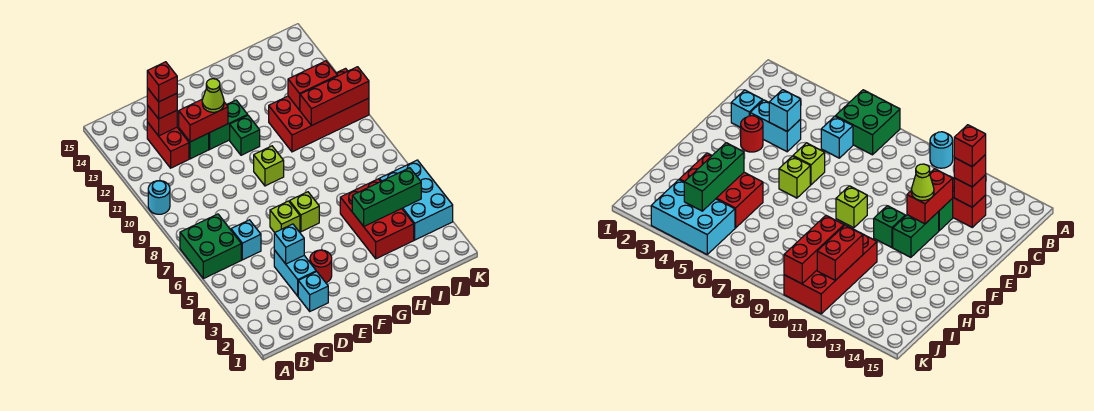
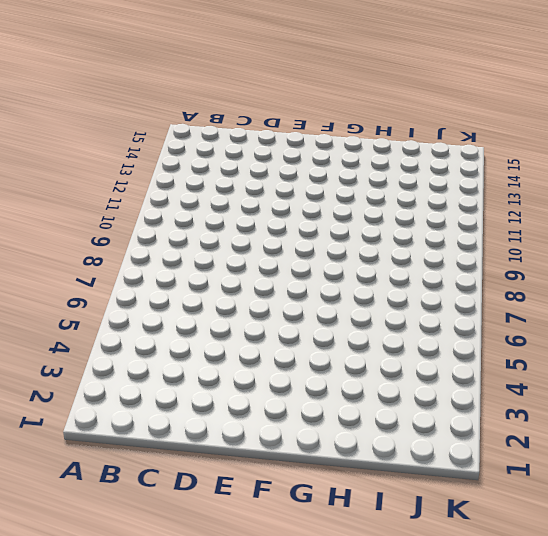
none -> green brick A6:B7 level 1
none -> cyan round brick A10 level 1
none -> cyan brick C6 level 1

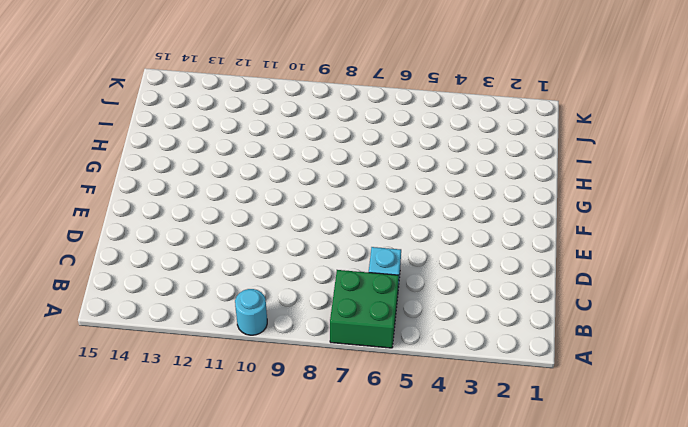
none -> red brick C12:C13 level 1
none -> cyan brick D2 level 1
none -> cyan brick D3:D4 level 1

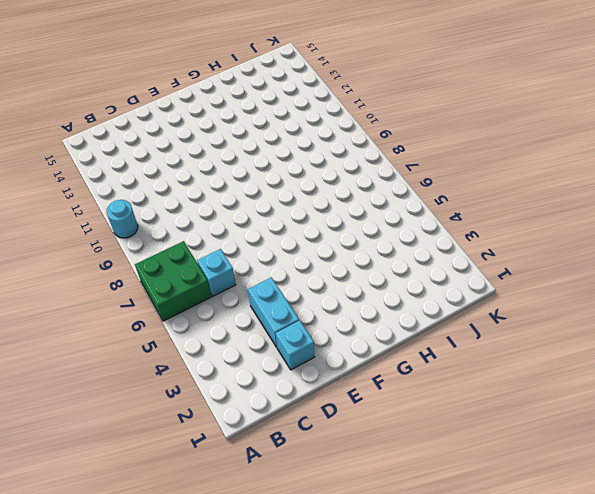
none -> red brick C12:C13 level 1
none -> green brick D12 level 1
none -> red round brick E3 level 1

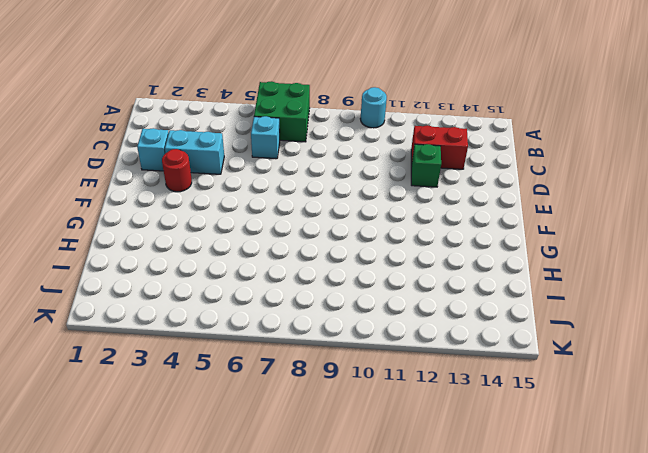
none -> lime brick E6 level 1
none -> green brick E12:F12 level 1
none -> lime brick F6 level 1

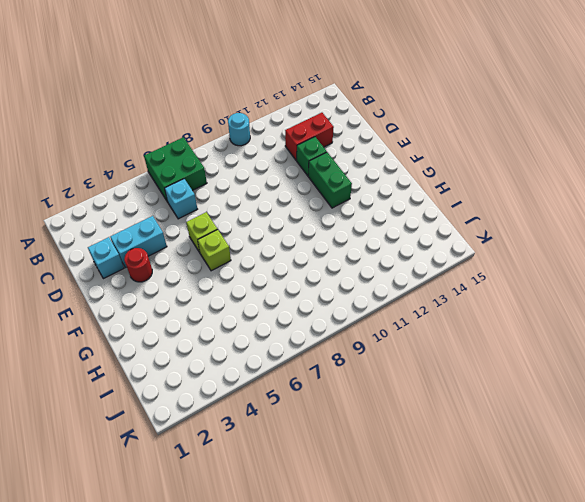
none -> lime brick F9 level 1
none -> green brick F11 level 1
none -> red brick H3:I5 level 1

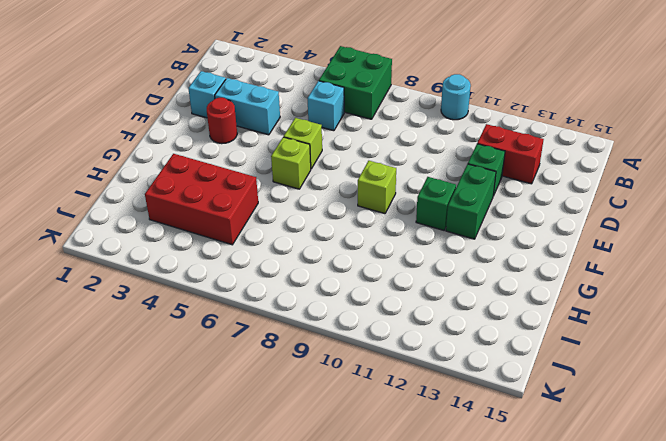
none -> red brick H10:K11 level 1
none -> cyan brick J3:K5 level 1
none -> red brick C13 level 2

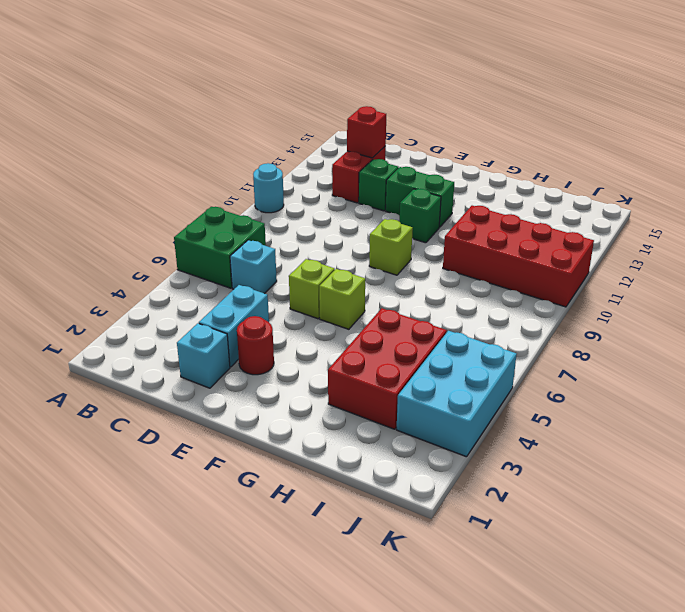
none -> cyan brick D4 level 2
none -> red brick D12:E12 level 2
none -> green brick H4:J4 level 2

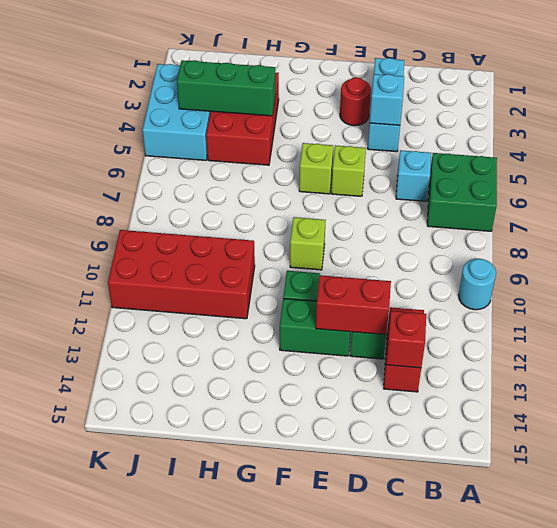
none -> red brick I10:K10 level 2
none -> red brick I11:J11 level 2
none -> red brick C13 level 3

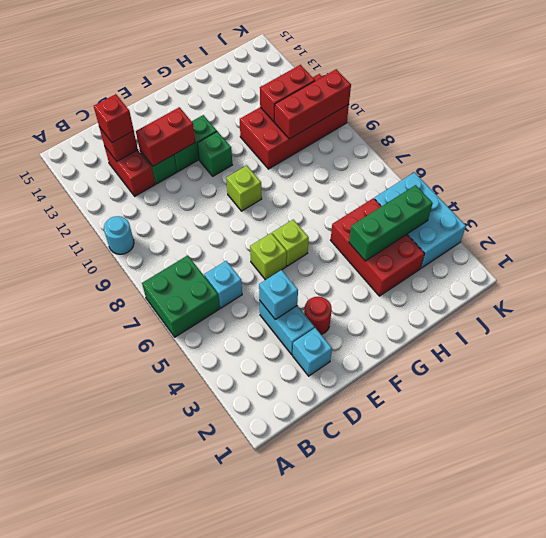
none -> lime cone E12 level 3
none -> red brick C13 level 4

